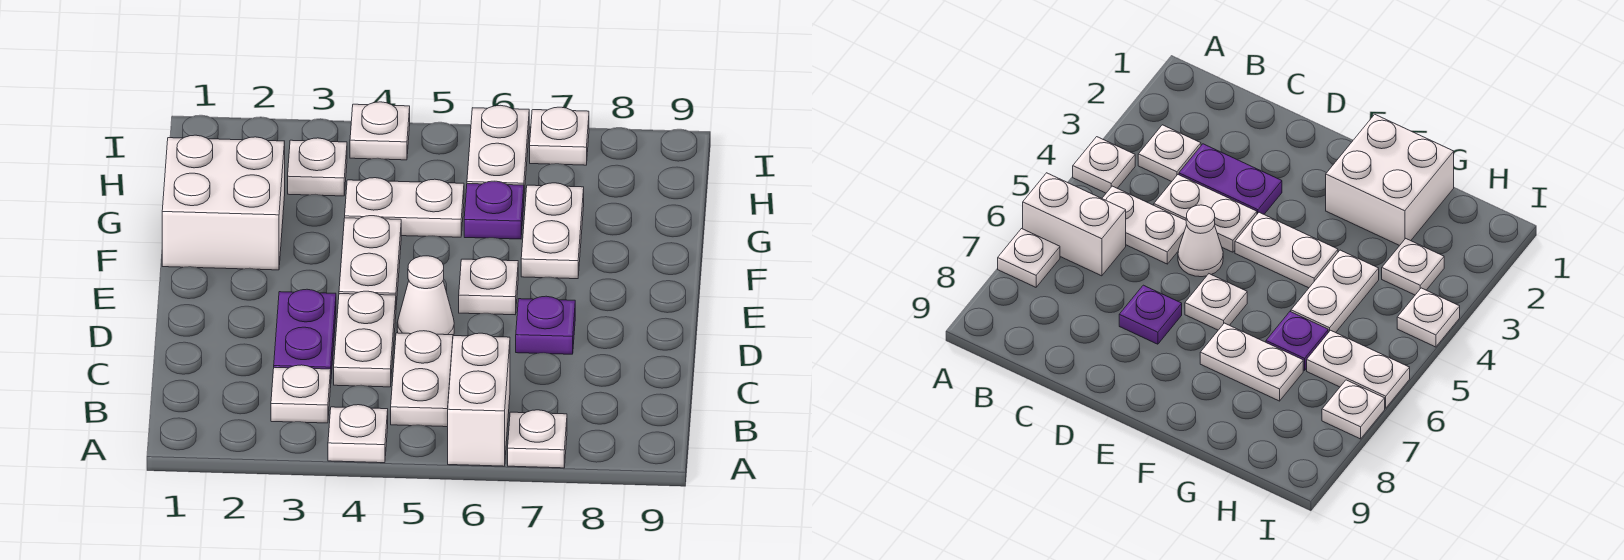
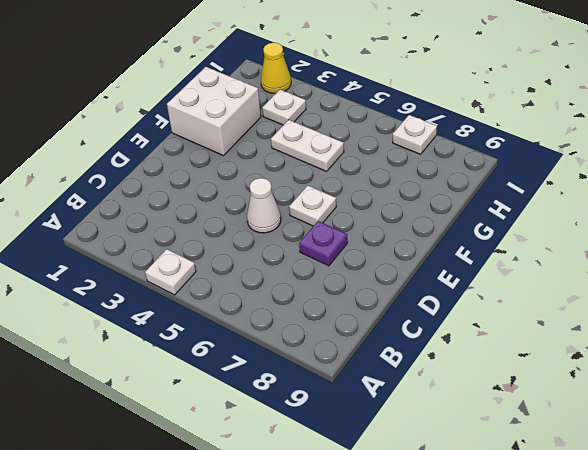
yellow cone I2 level 1 -> none
none -> white brick A6:B6 level 1
none -> white plate A7 level 1
none -> white plate B3 level 1

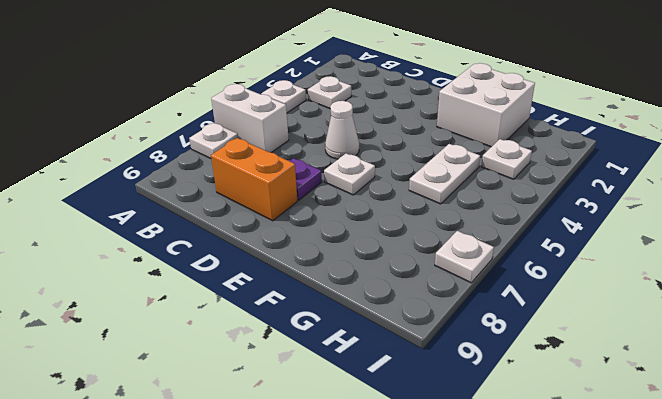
orange brick C8:D8 level 1 -> none
none -> white plate B5:C5 level 1
none -> purple plate C3:D3 level 1
none -> white plate C4:D4 level 1

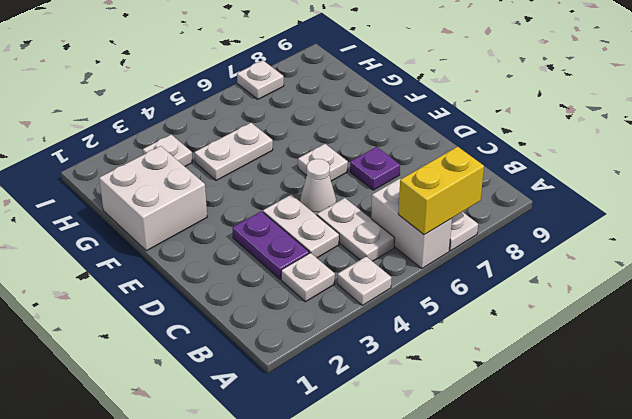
yellow brick A6:A7 level 2 -> none
none -> white plate E4:F4 level 1
none -> white plate F7:G7 level 1
none -> purple plate G6 level 1

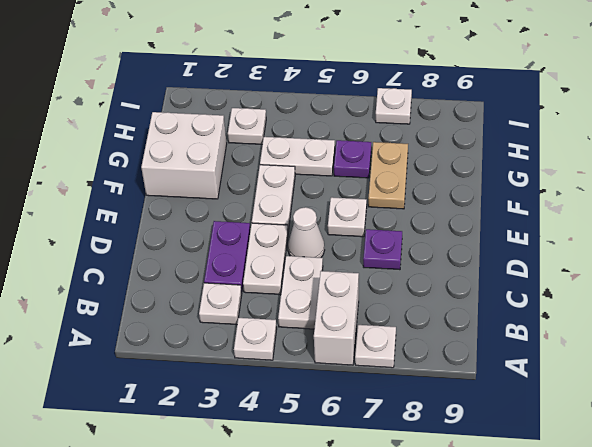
tan plate F7:G7 level 1 -> white plate F7:G7 level 1
none -> white plate H6:I6 level 1
none -> white plate I4 level 1

